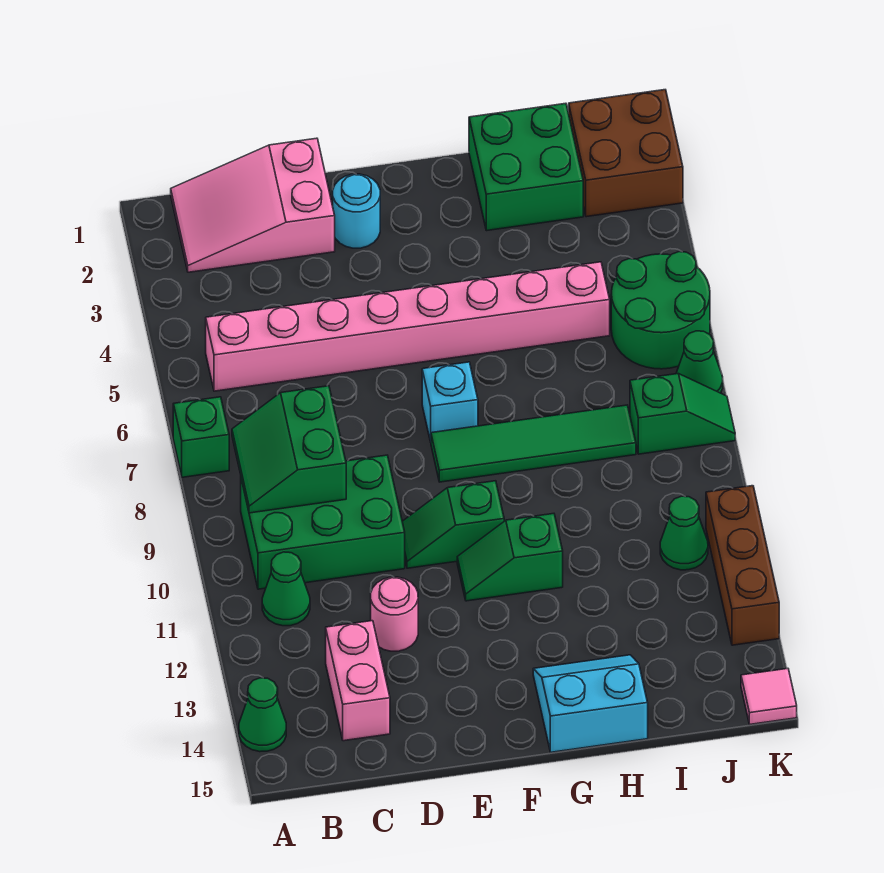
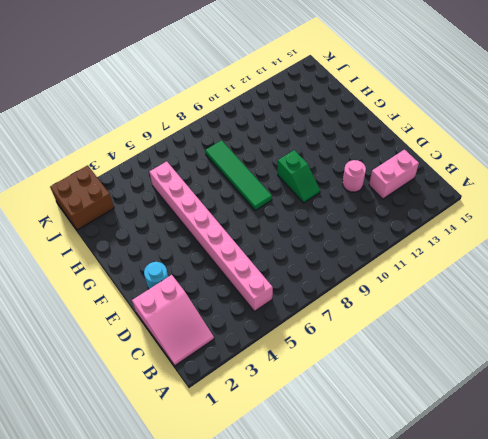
none -> green brick A7 level 1
none -> green cone A14 level 1
none -> green brick B9:D10 level 1

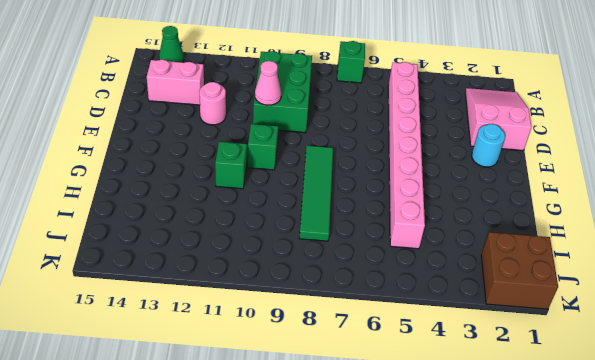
pink cone D10 level 2 -> none
none -> green cone B11 level 1
none -> cyan brick F7 level 1
none -> cyan slope G14:H15 level 1 top 15

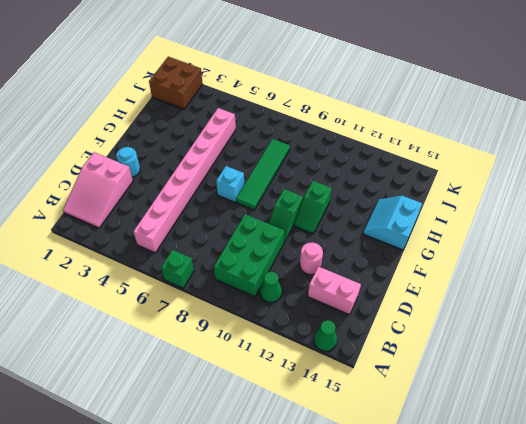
none -> green brick H1:I2 level 1
none -> green round brick J5:K6 level 1
none -> green slope J8:K8 level 1 top J

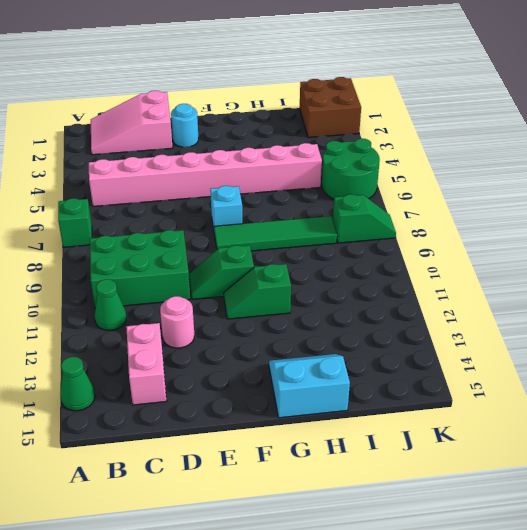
none -> green brick H1:I2 level 1
none -> green cone J11 level 1
none -> green cone K7 level 1

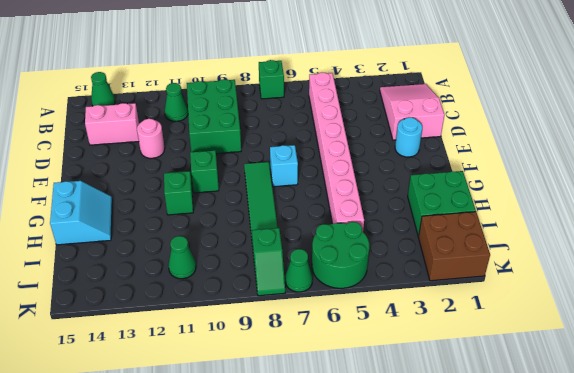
none -> brown brick K11:K13 level 1
none -> pink tile K15 level 1
none -> green slope B8:C9 level 2 top C

